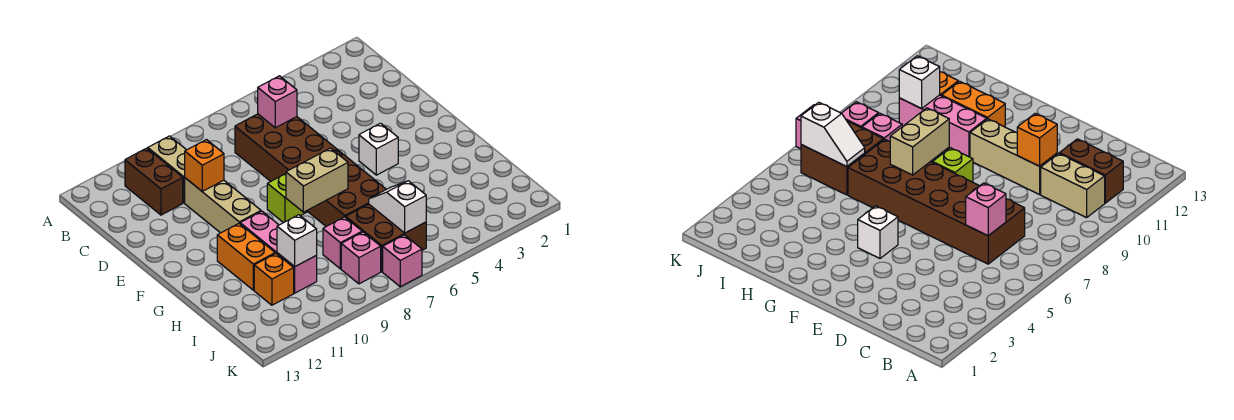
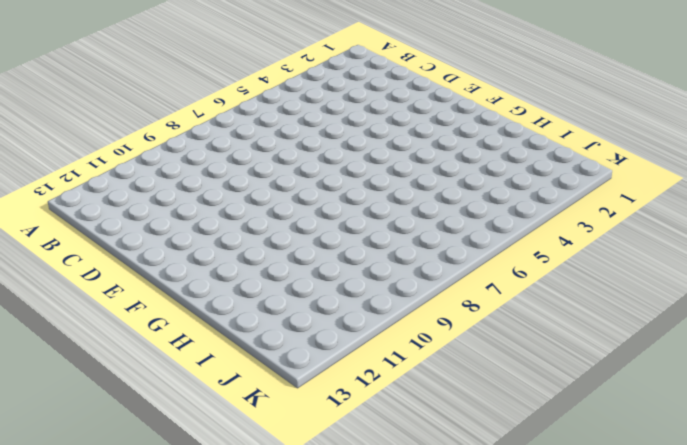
none -> tan brick B10:C10 level 1
none -> brown brick B11:C11 level 1
none -> brown brick C6:H7 level 1

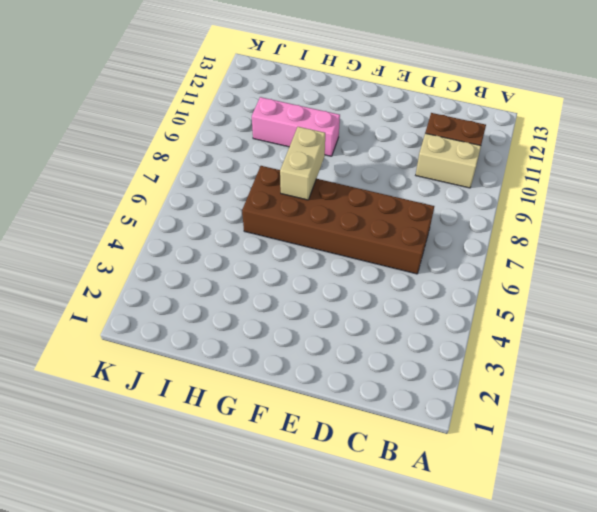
none -> tan brick D10:F10 level 1
none -> white brick F4 level 1
none -> lime brick F8 level 1

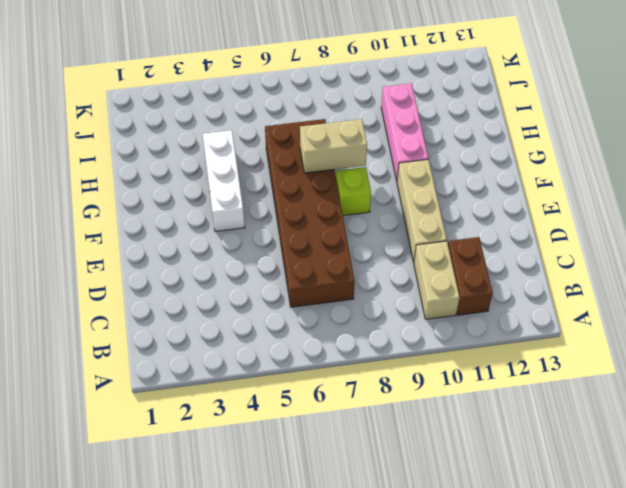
white brick F4:H4 level 1 -> white brick F4 level 1
none -> orange brick G11:H11 level 1
none -> brown brick I6:J7 level 1
none -> pink brick I8 level 1

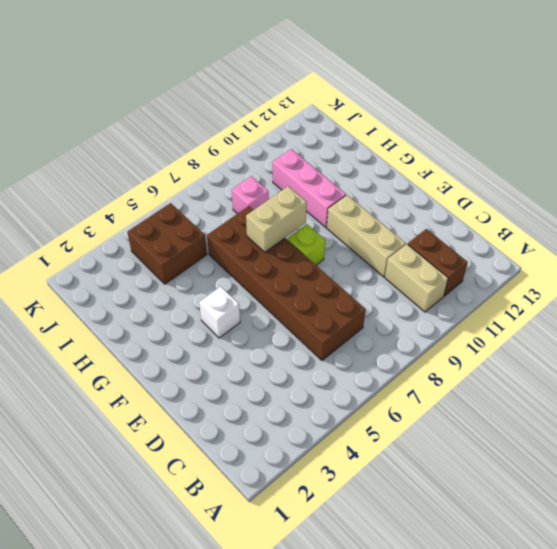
brown brick I4:J5 level 1 -> brown brick I6:J7 level 1
none -> orange brick G11:H11 level 1
none -> orange brick I11 level 1
none -> pink brick J8 level 1

